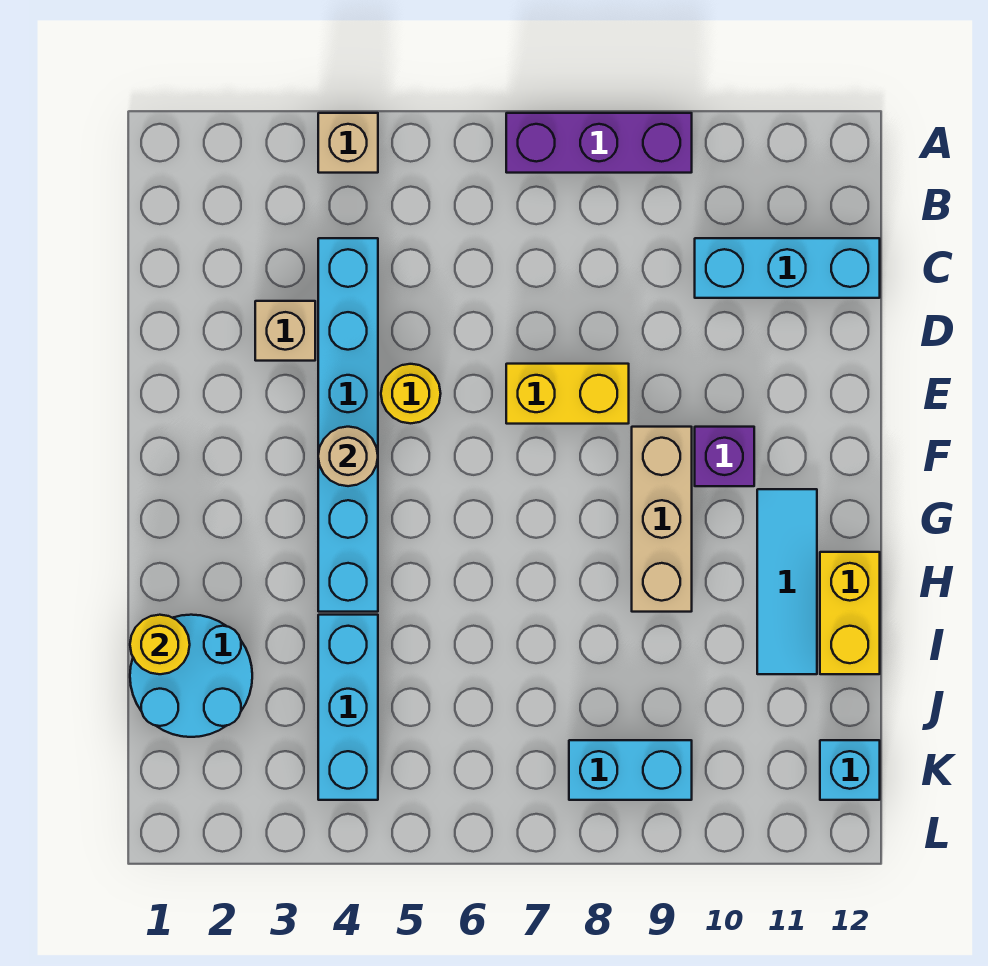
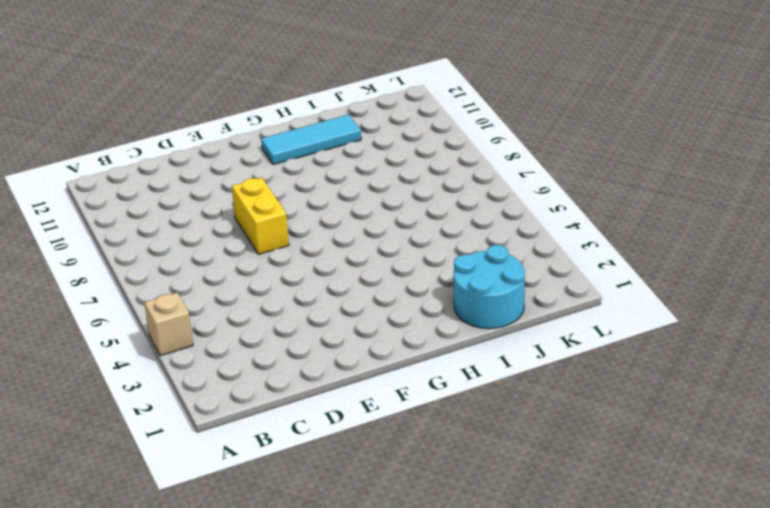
none -> purple brick A7:A9 level 1
none -> cyan brick C4:H4 level 1
none -> cyan brick C10:C12 level 1

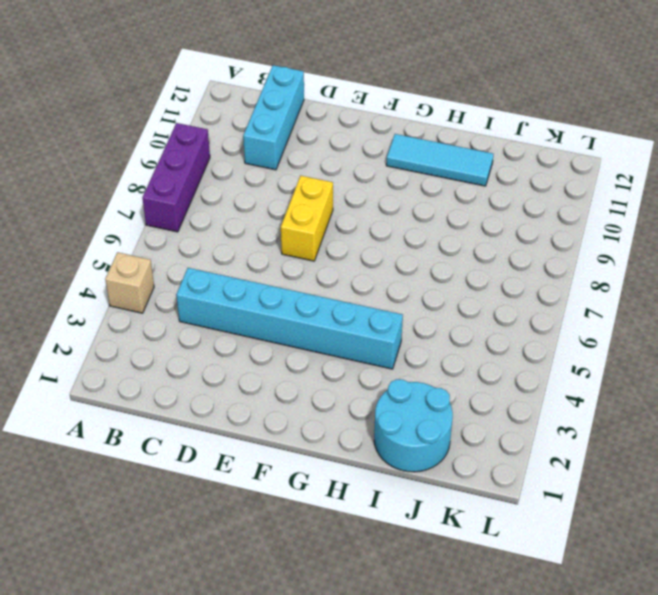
none -> tan brick D3 level 1
none -> yellow round brick E5 level 1
none -> tan brick F9:H9 level 1

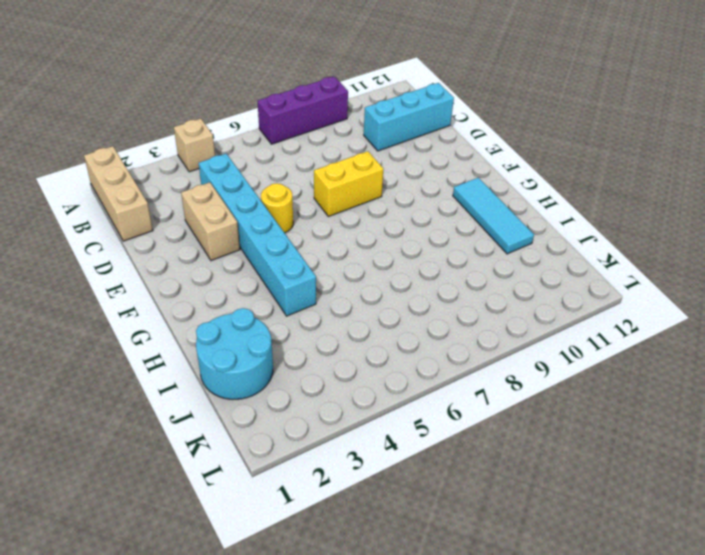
tan brick A1:C1 level 1 -> tan brick F9:H9 level 1
tan brick D3:E3 level 1 -> tan brick D3 level 1
none -> purple brick F10 level 1
none -> yellow brick H12:I12 level 1
none -> cyan brick I4:K4 level 1

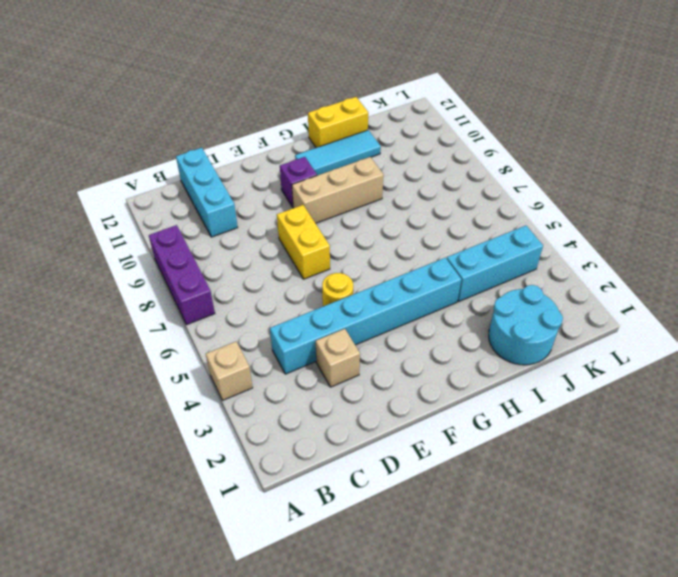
none -> cyan brick K8:K9 level 1
none -> cyan brick K12 level 1
none -> tan round brick F4 level 2

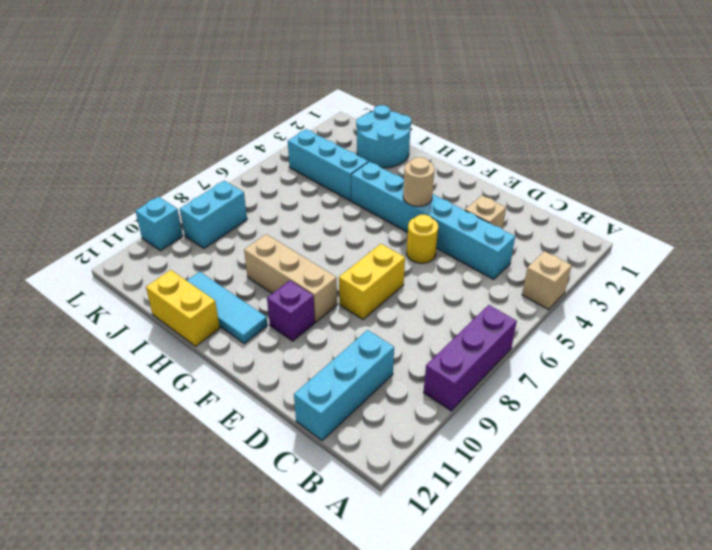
cyan brick L10 level 1 -> cyan brick K12 level 1
none -> yellow round brick I1 level 2

